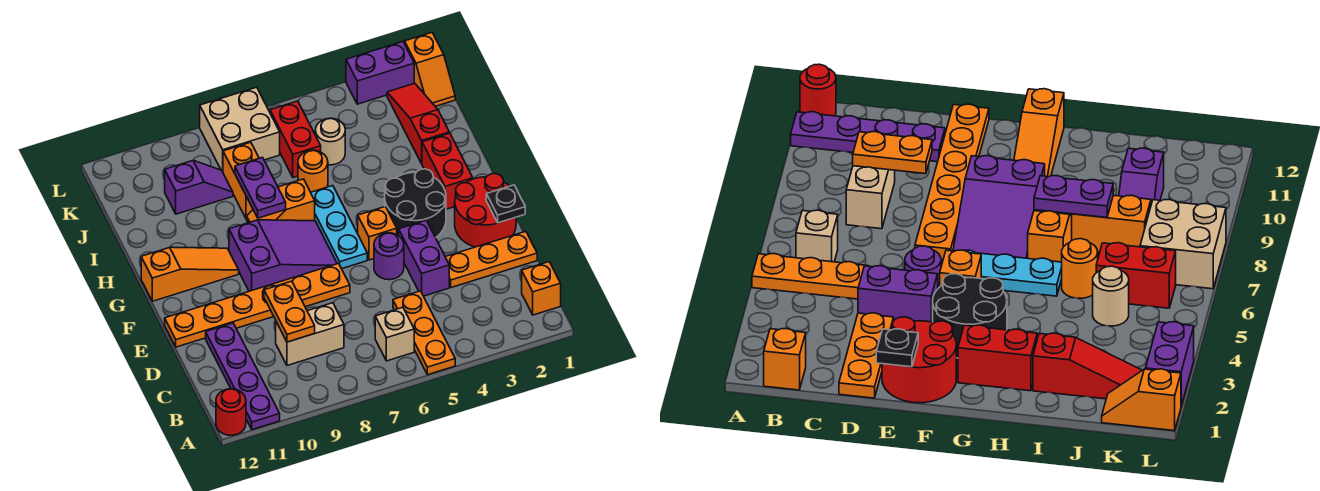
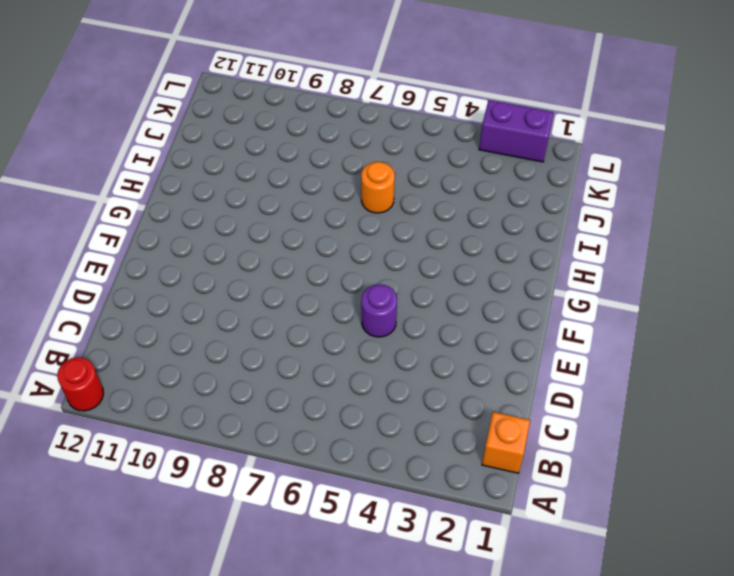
none -> orange plate A5:C5 level 1
none -> purple plate A11:D11 level 1
none -> tan brick B6 level 1
none -> tan brick C8:C9 level 1

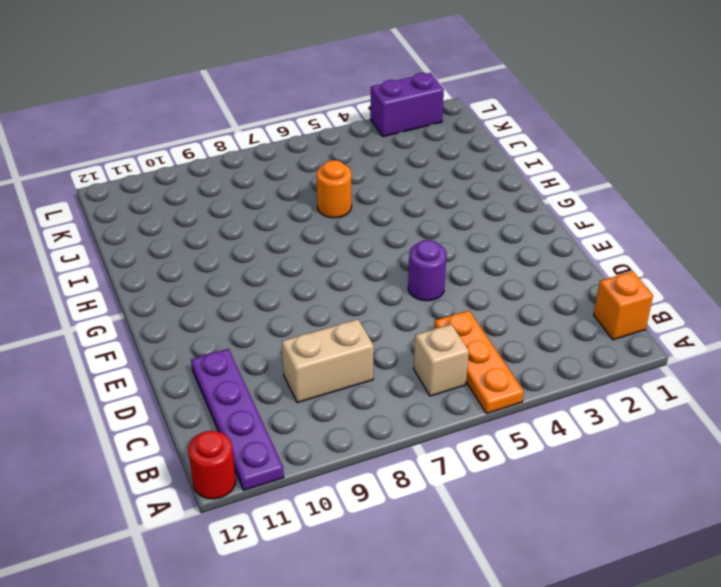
none -> orange plate D1:D3 level 1
none -> purple brick D4:E4 level 1
none -> red round brick E1:F2 level 1
none -> orange plate E7:E12 level 1

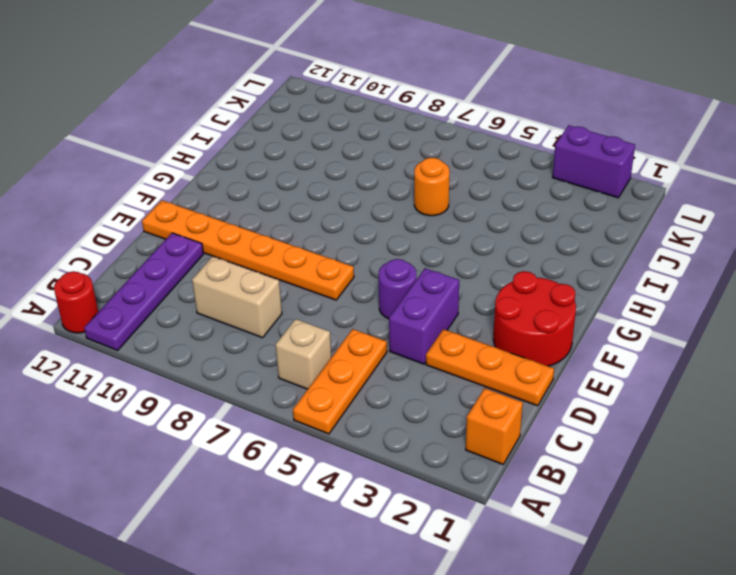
none -> black round brick F3:G4 level 1
none -> orange brick F5 level 1
none -> cyan plate F6:H6 level 1
none -> purple slope F7:G9 level 1 top 9

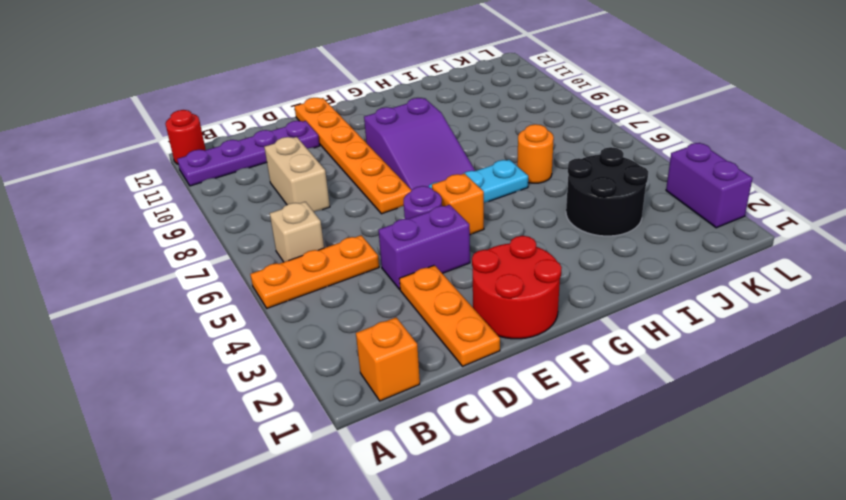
black round brick I3:J4 level 1 -> black round brick F3:G4 level 1
none -> red brick G2:H2 level 1
none -> orange slope G10:G12 level 1 top 12
none -> orange slope H7:H8 level 1 top 7
none -> red slope I2:K2 level 1 top I

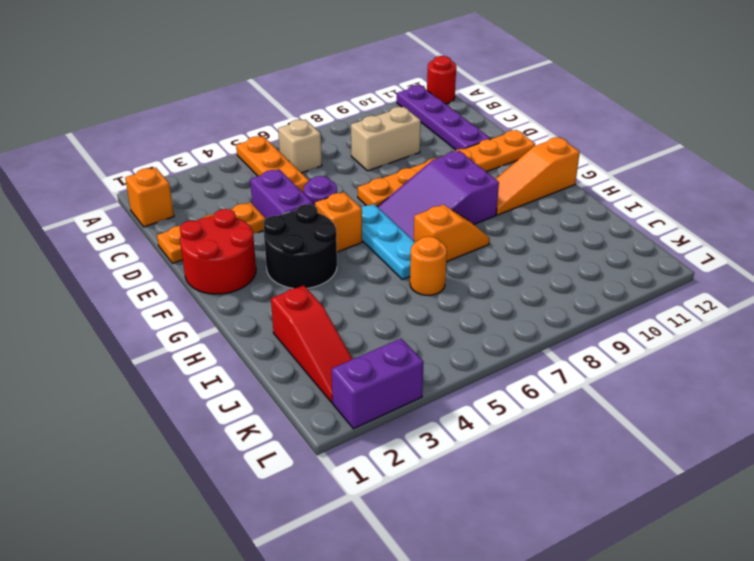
none -> red brick G2:H2 level 1
none -> orange brick I8:J8 level 1
none -> tan round brick J5 level 1
none -> red brick J6:K6 level 1

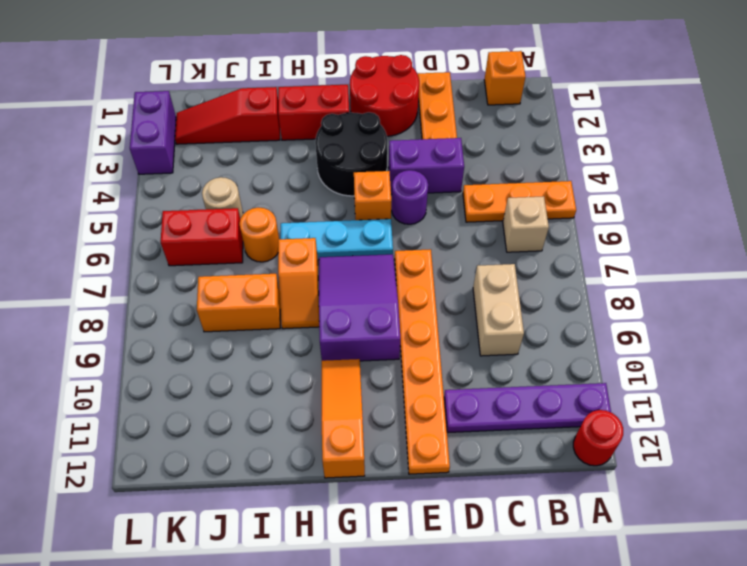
none -> purple slope J9:J10 level 1 top 10
none -> orange slope K1:L1 level 1 top L
none -> tan brick K7:L8 level 1
none -> orange plate C9:D9 level 2

